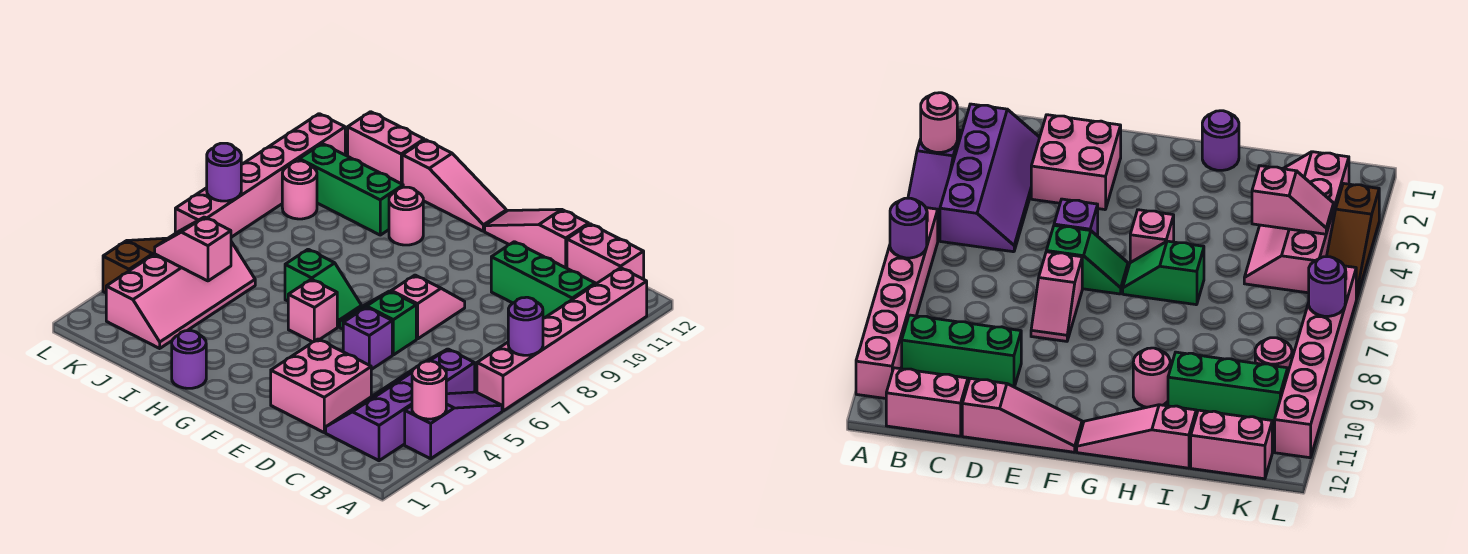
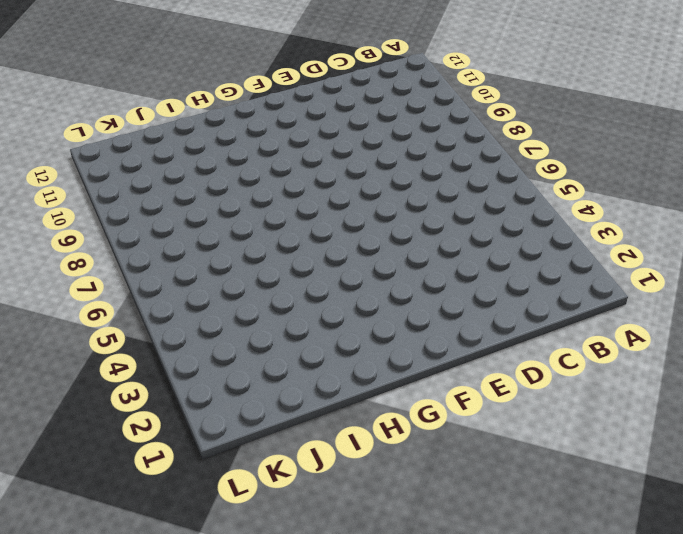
none -> purple slope A3:A5 level 1 top 3
none -> pink brick A6:A11 level 1
none -> purple slope B2:C5 level 1 top B

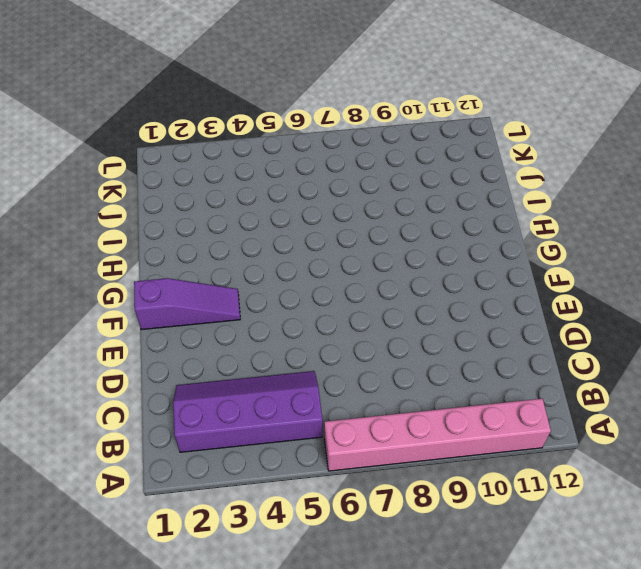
purple slope F1:F3 level 1 top 1 -> purple slope A3:A5 level 1 top 3
none -> green brick B10:D10 level 1
none -> pink brick B12:C12 level 1
none -> pink brick D2:E3 level 1

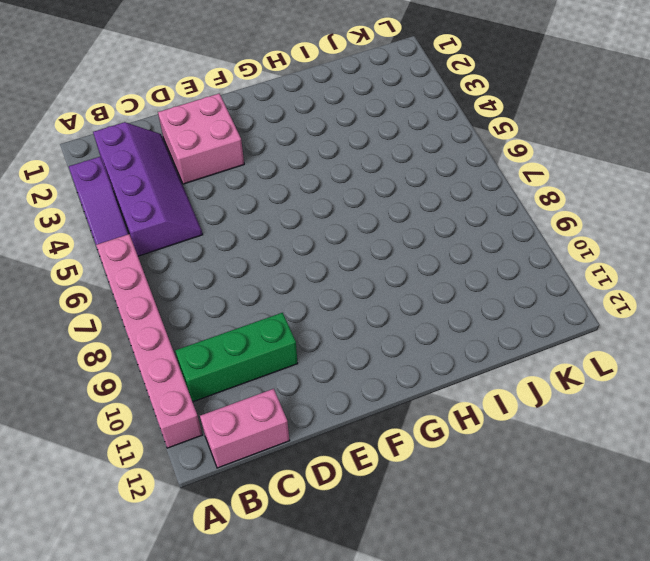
none -> pink slope D12:F12 level 1 top D
none -> purple brick E5 level 1
none -> green slope E6:F6 level 1 top E

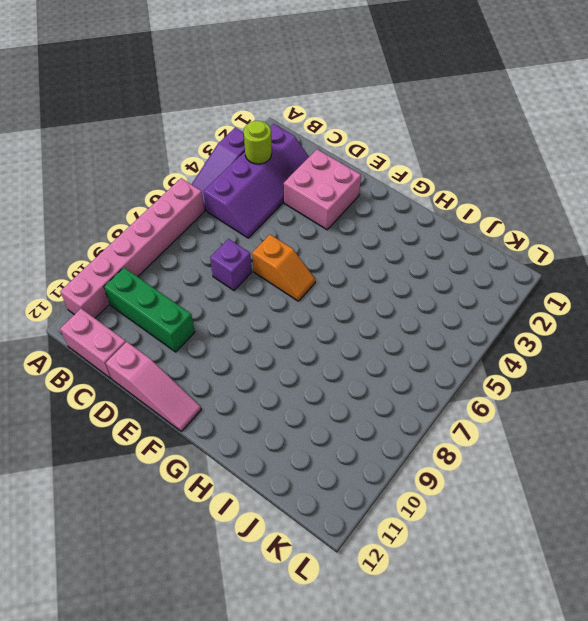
lime round brick B3 level 2 -> none
purple brick D7 level 1 -> purple brick E5 level 1
orange slope E6:F6 level 1 top E -> green slope E6:F6 level 1 top E
none -> pink slope E7:E8 level 1 top 7
none -> pink brick G5 level 1
none -> green slope G6:H6 level 1 top H

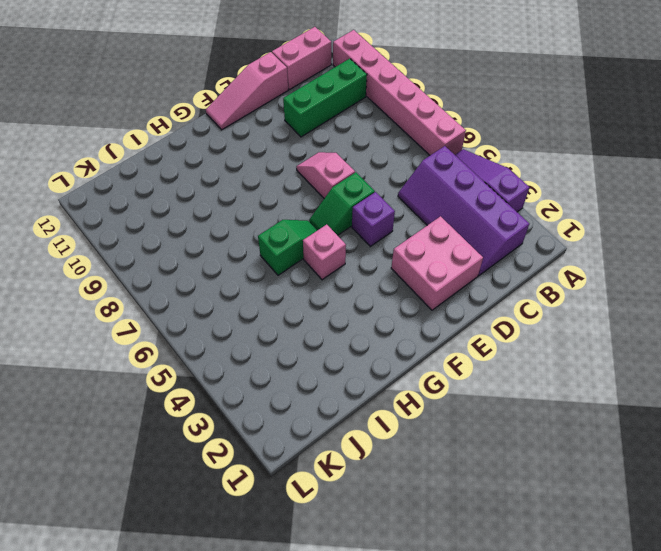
none -> pink slope G12:I12 level 1 top I
none -> purple round brick H1 level 1
none -> pink round brick H10 level 1

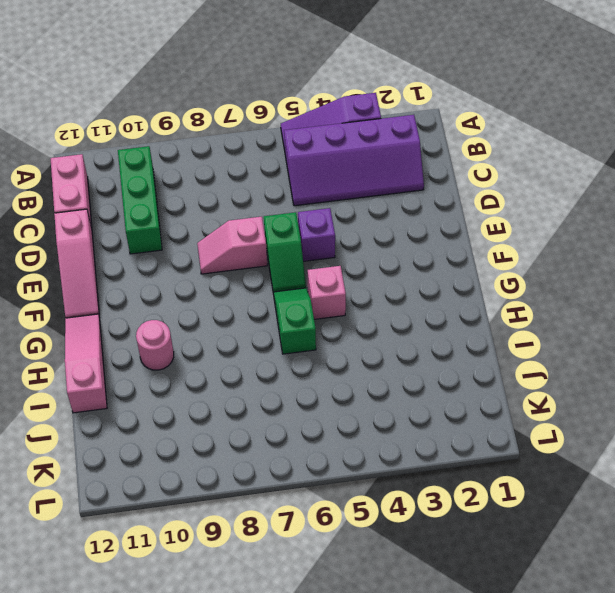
none -> pink brick A6:A11 level 1
none -> pink brick D2:E3 level 1
none -> purple round brick H1 level 1

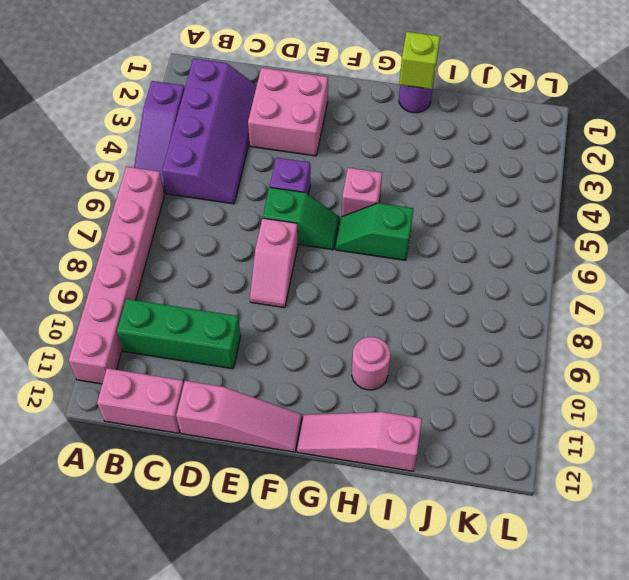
lime brick H1 level 2 -> none
none -> green brick I10:K10 level 1
none -> pink slope J2:K5 level 1 top K
none -> pink brick J12:K12 level 1

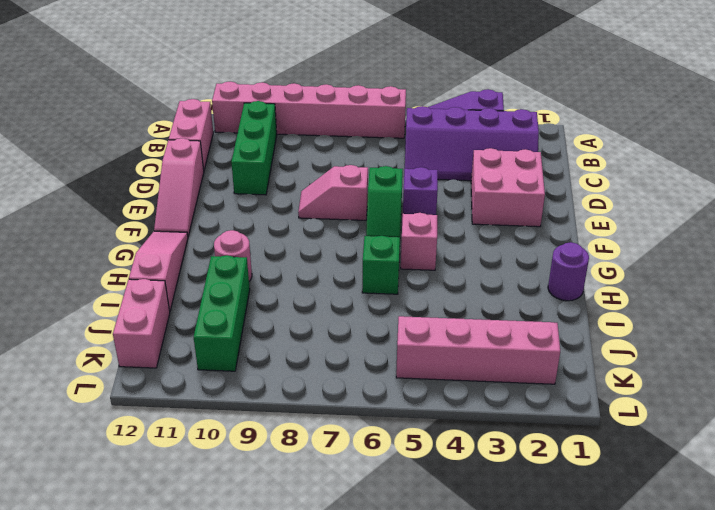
none -> pink round brick K9 level 1
none -> brown slope L3:L5 level 1 top 3
none -> pink brick L6:L11 level 1

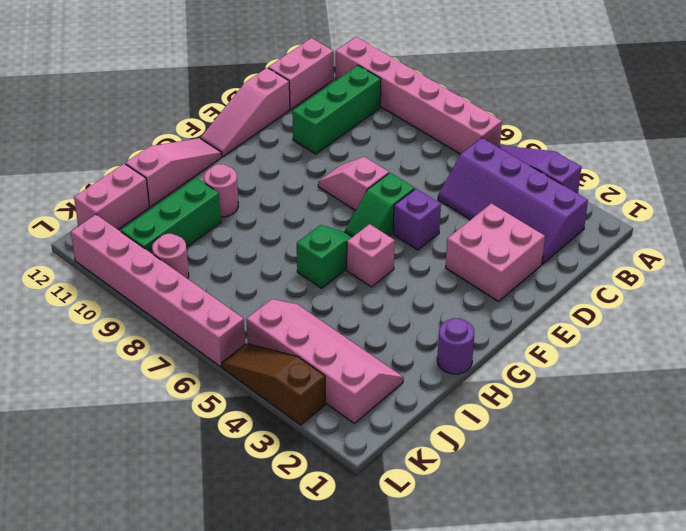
none -> pink round brick A3 level 2
none -> purple round brick A7 level 2
none -> pink slope J4:K4 level 2 top J

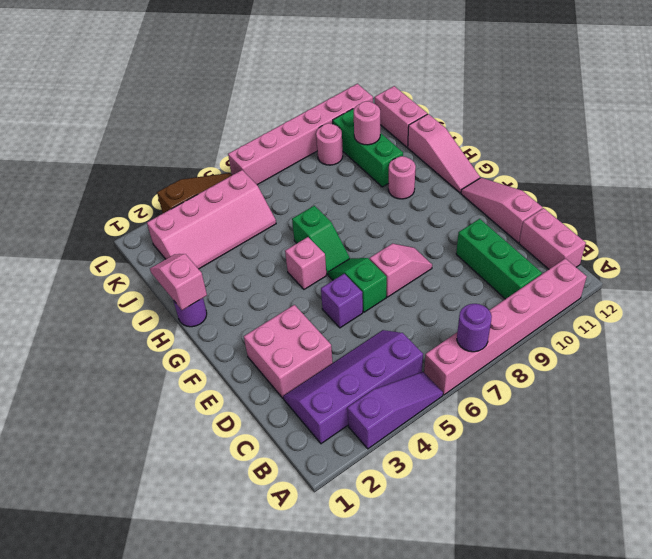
pink slope H1:I1 level 2 top H -> pink slope J4:K4 level 2 top J
pink round brick J10 level 2 -> pink round brick A3 level 2
none -> purple round brick L7 level 2

